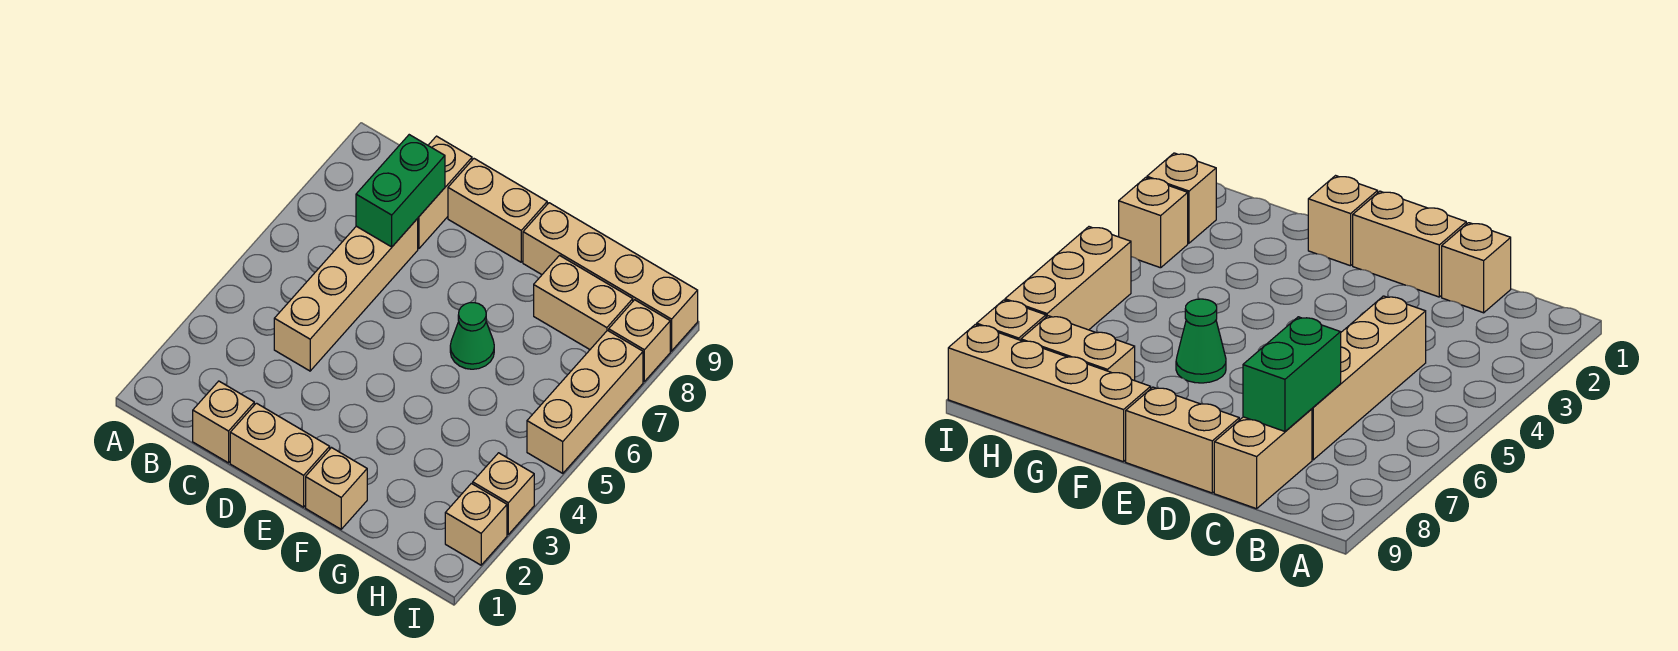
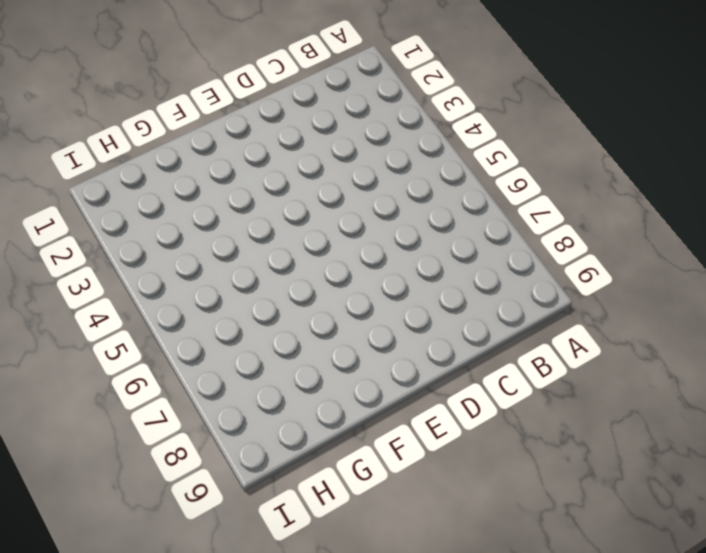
none -> tan brick C1 level 1
none -> tan brick C4:C7 level 1
none -> tan brick C8:C9 level 1

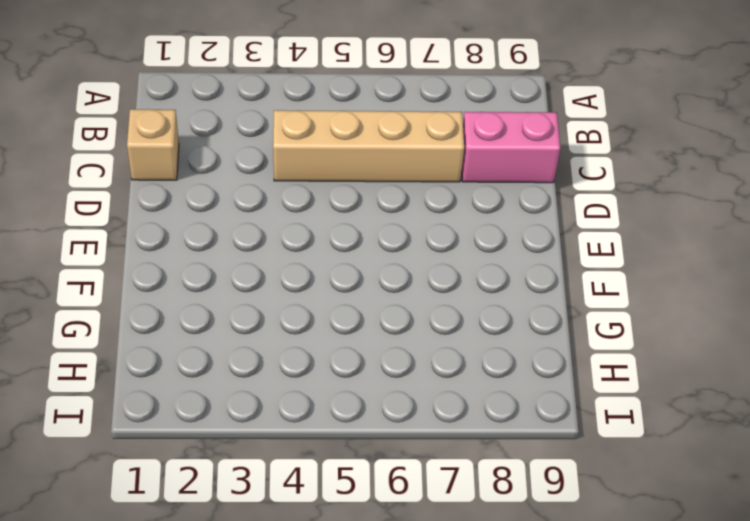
pink brick C8:C9 level 1 -> tan brick C8:C9 level 1
none -> tan brick D1:E1 level 1
none -> tan brick D9:E9 level 1
none -> tan brick F1 level 1

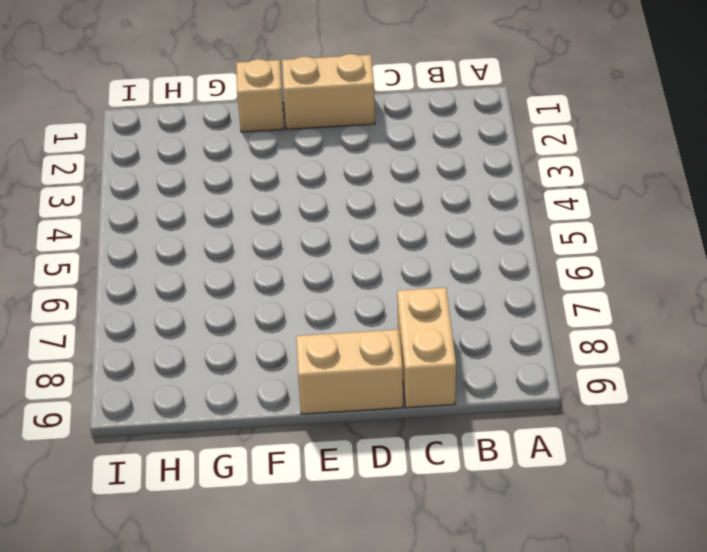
none -> tan brick C1 level 1
none -> tan brick C4:C7 level 1
none -> green cone F6 level 1

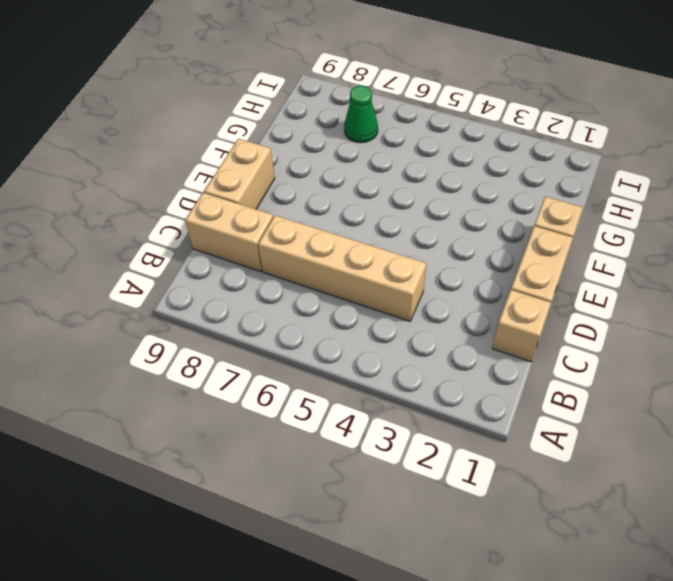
green cone H7 level 1 -> green cone F6 level 1
none -> tan brick F9:I9 level 1
none -> tan brick G8:H8 level 1
none -> tan brick I2 level 1

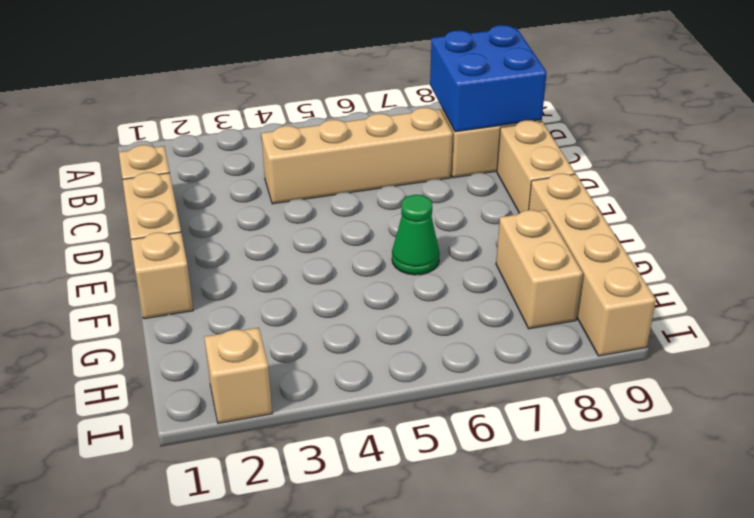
blue brick B8:C9 level 2 -> green brick C7:C8 level 2
none -> tan brick I3 level 1
none -> tan brick I5:I7 level 1
none -> tan brick I8 level 1

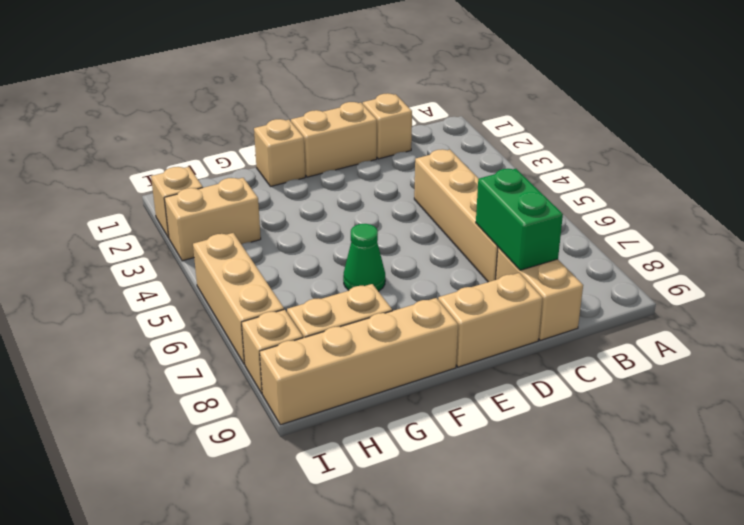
tan brick H3:I3 level 1 -> tan brick I3 level 1

